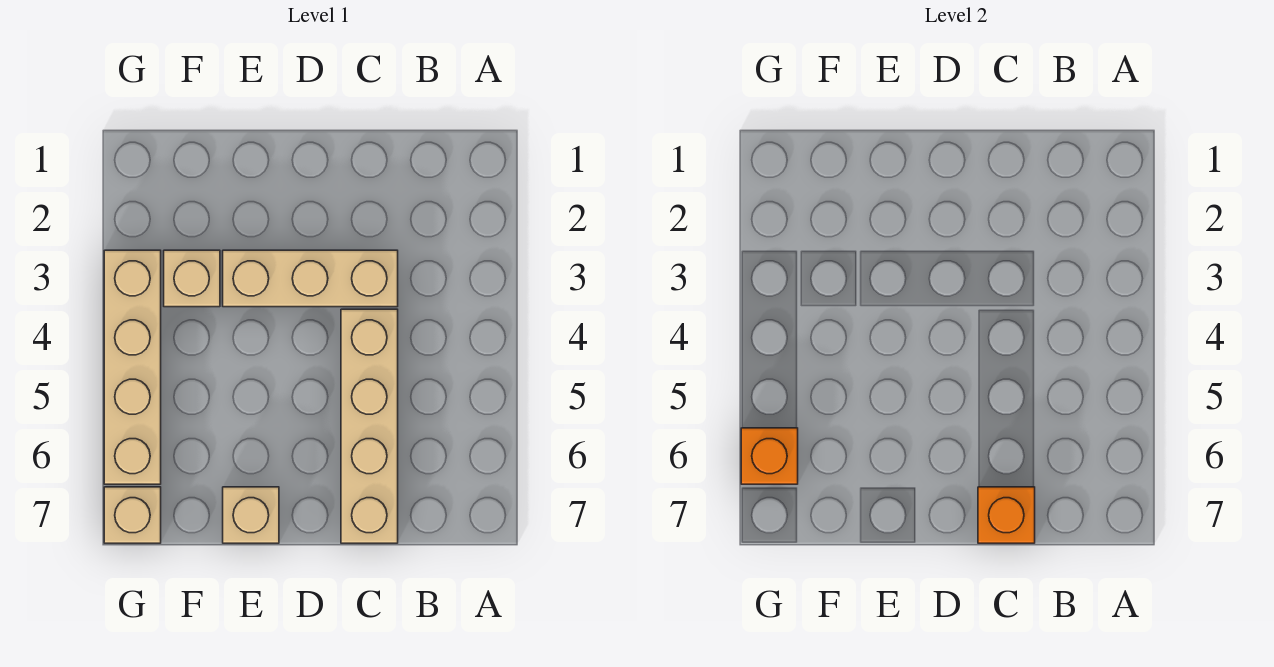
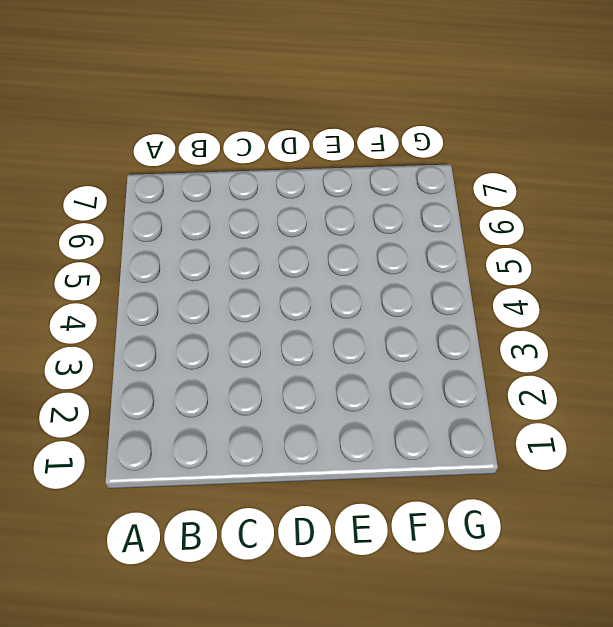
none -> tan brick C3:E3 level 1
none -> tan brick C4:C7 level 1

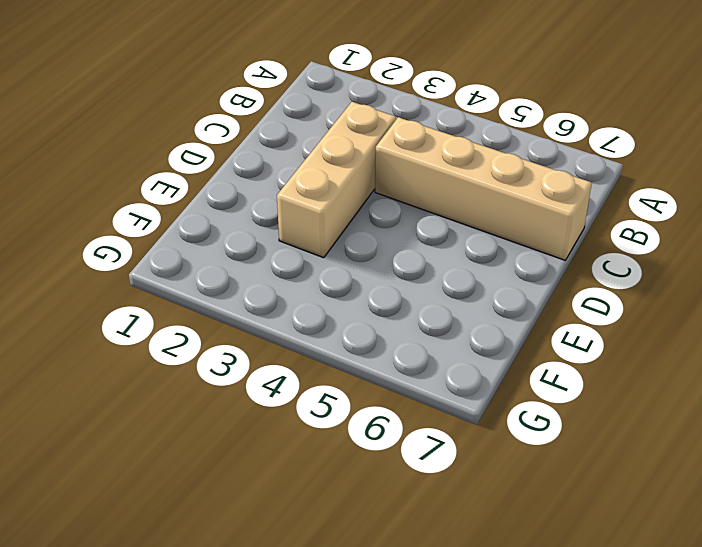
none -> tan brick E7 level 1
none -> tan brick F3 level 1

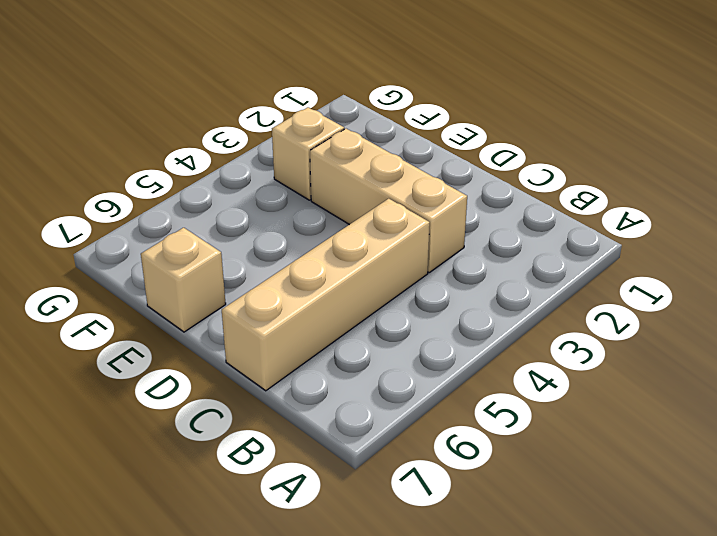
none -> tan brick G3:G6 level 1
none -> tan brick G7 level 1

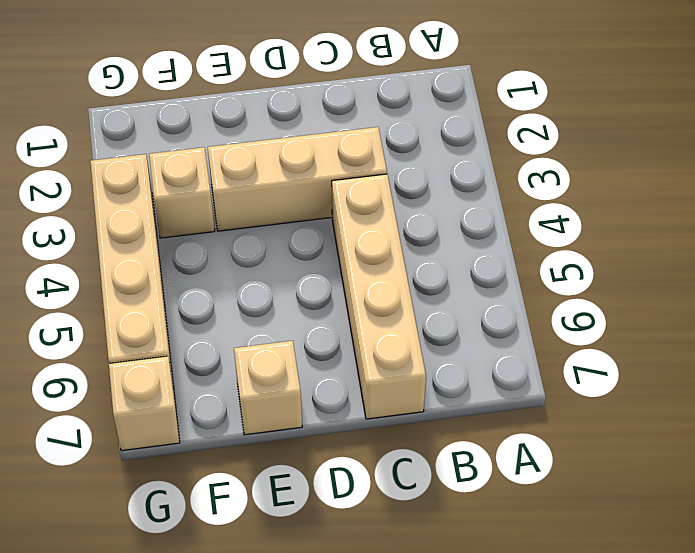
none -> orange brick C7 level 2
none -> orange brick G6 level 2

